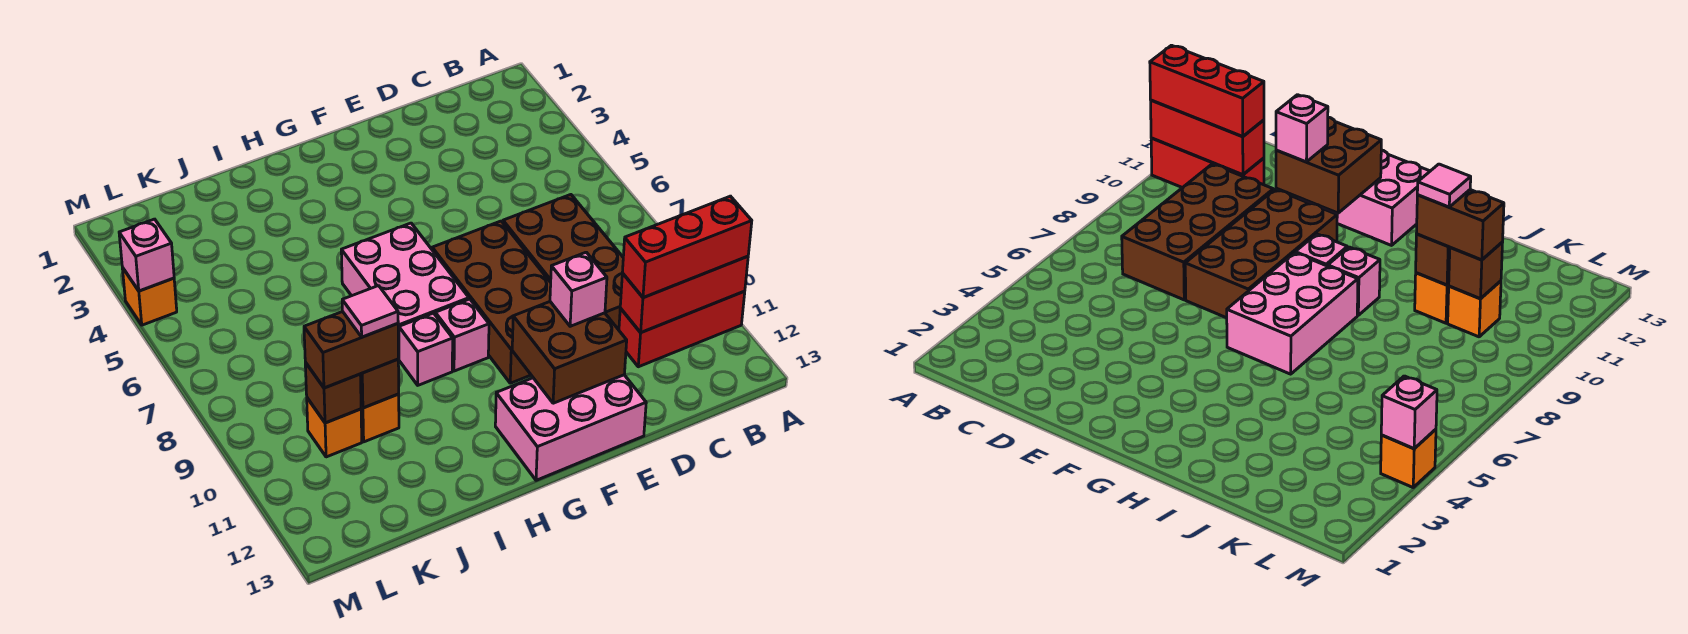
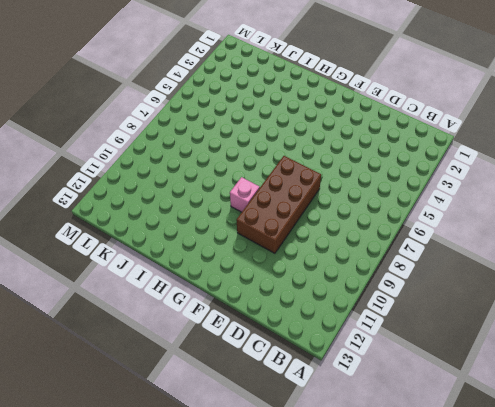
none -> red brick A11:C11 level 1
none -> brown brick C7:D10 level 1
none -> pink brick E12:G13 level 1

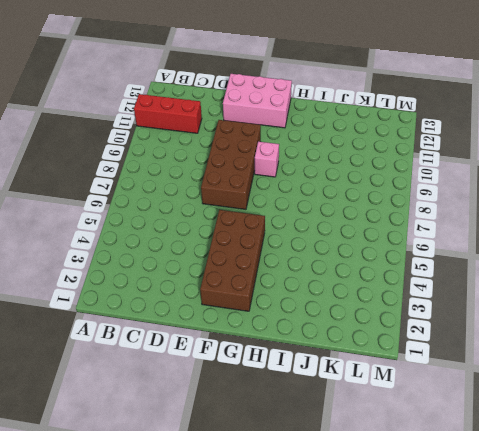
brown brick F2:G5 level 1 -> brown brick C7:D10 level 1
none -> pink brick G6:H8 level 1
none -> pink brick H9 level 1
none -> orange brick J10 level 1

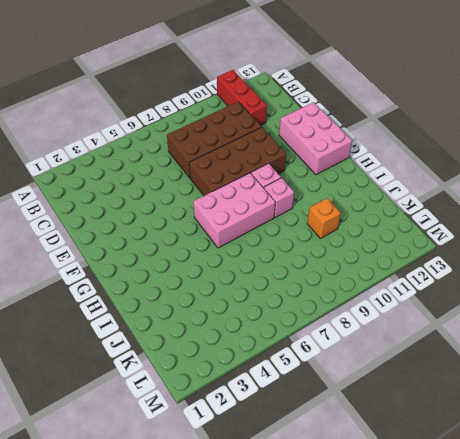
none -> orange brick K10 level 1
none -> orange brick M4 level 1
none -> red brick A11:C11 level 2

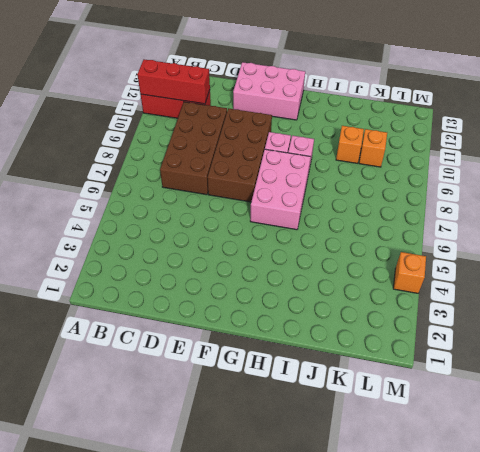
none -> brown brick E11:F12 level 2
none -> brown brick J10 level 2
none -> brown brick K10 level 2

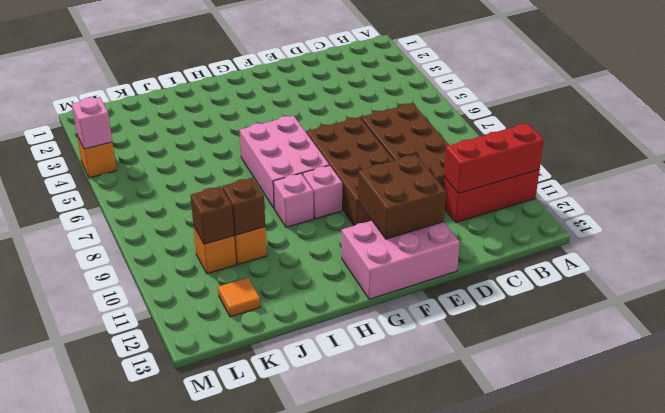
orange tile K12 level 1 -> none
none -> red brick A11:C11 level 3
none -> pink brick E11 level 3
none -> brown brick J10:K10 level 3

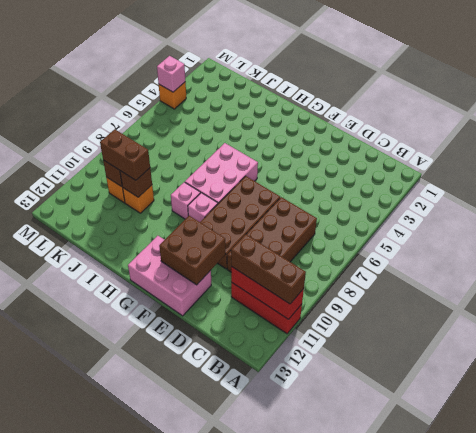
brown brick A11:C11 level 3 -> red brick A11:C11 level 3
none -> pink brick E11 level 3
none -> pink tile J10 level 4

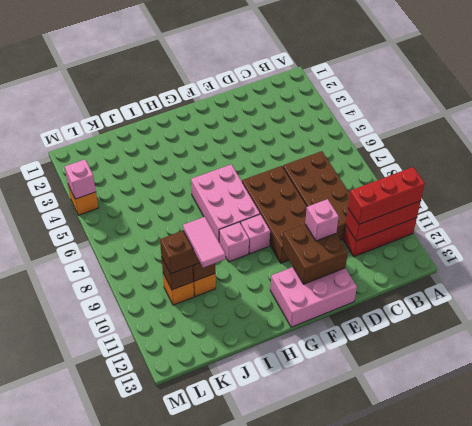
pink tile J10:J11 level 4 -> pink tile J10 level 4

